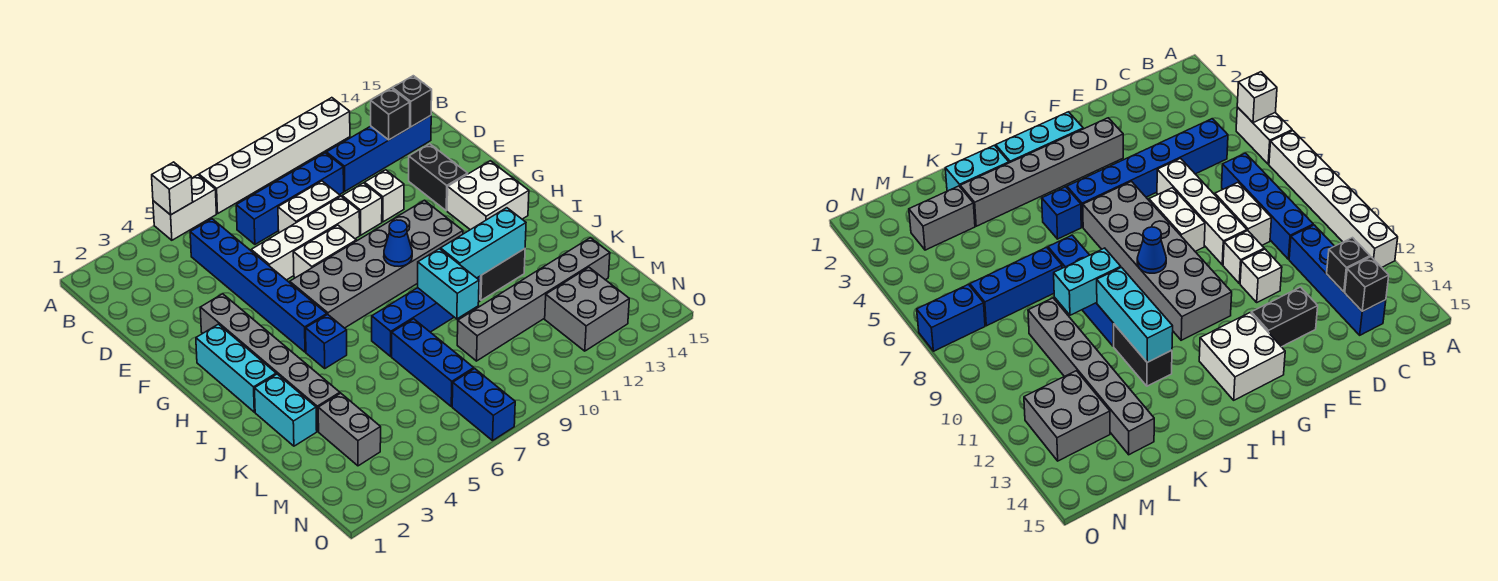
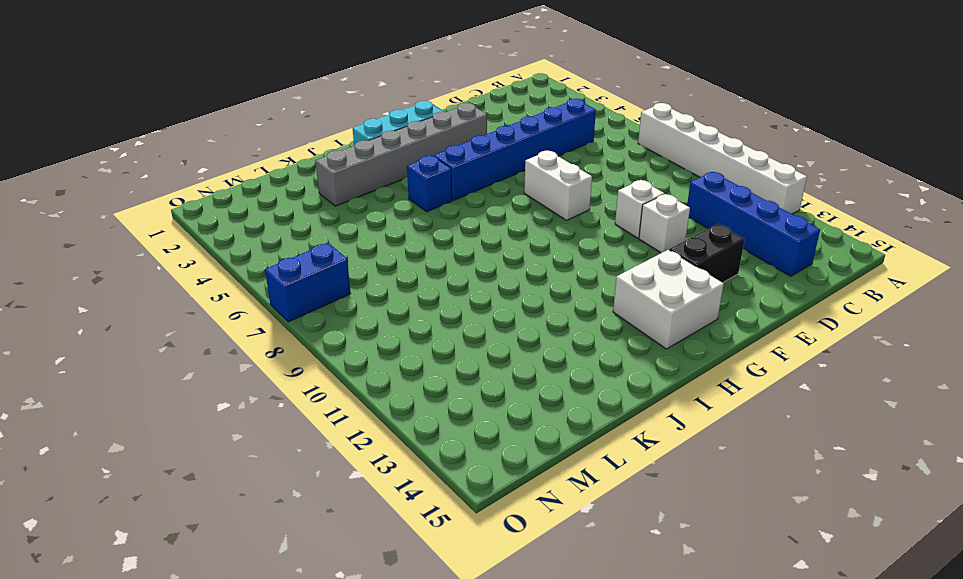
none -> white brick A5:A6 level 1
none -> blue brick C7:C10 level 1
none -> white brick D8:D9 level 1
none -> white brick E6:E9 level 1

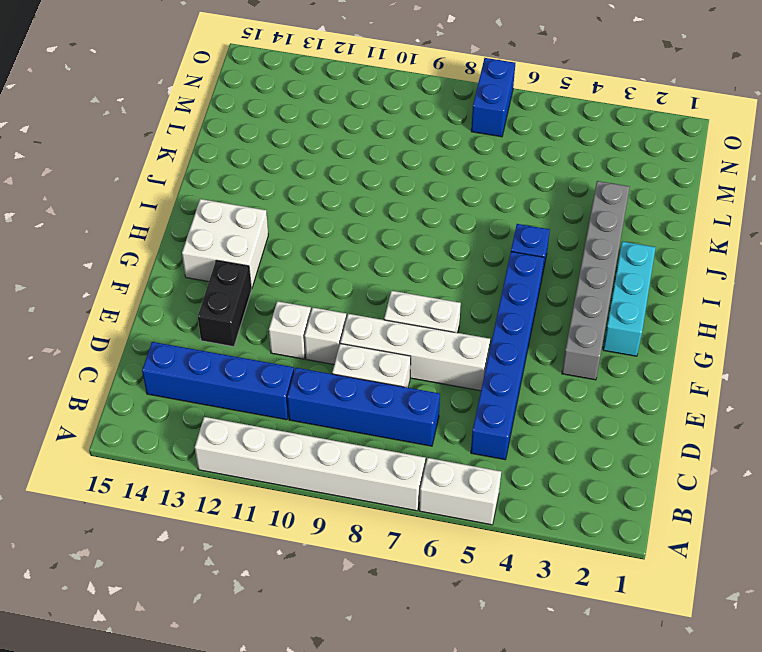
none -> grey brick G6:H11 level 1
none -> cyan brick J2:K2 level 1
none -> blue brick J7:J10 level 1
none -> black brick J11:J12 level 1

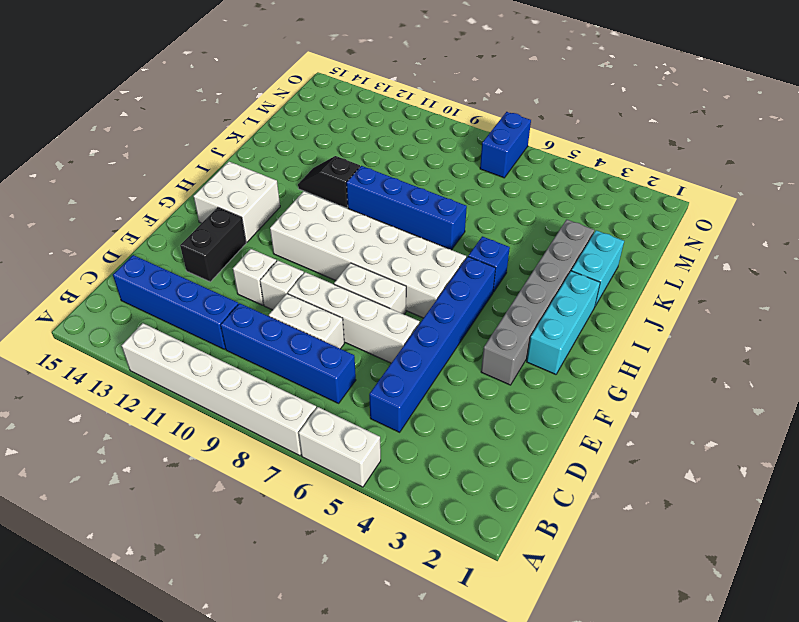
white brick G6:H11 level 1 -> grey brick G6:H11 level 1
black slope J11:J12 level 1 top 11 -> black brick J11:J12 level 1
none -> blue brick K7:M7 level 1
none -> grey brick L3:M3 level 1
none -> grey brick L9:L14 level 1
none -> grey brick M12:N13 level 1

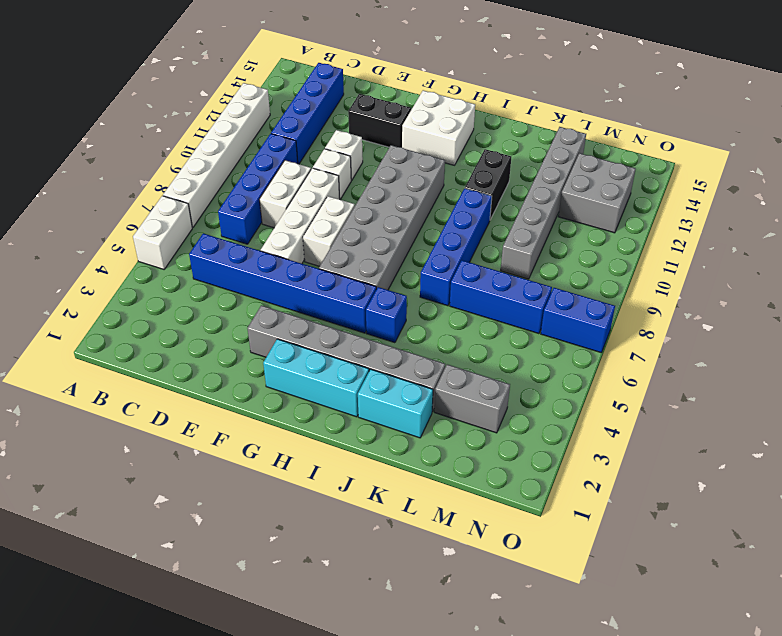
none -> white brick A5 level 2
none -> black brick C13 level 2
none -> black brick C14 level 2
none -> blue cone H9 level 2

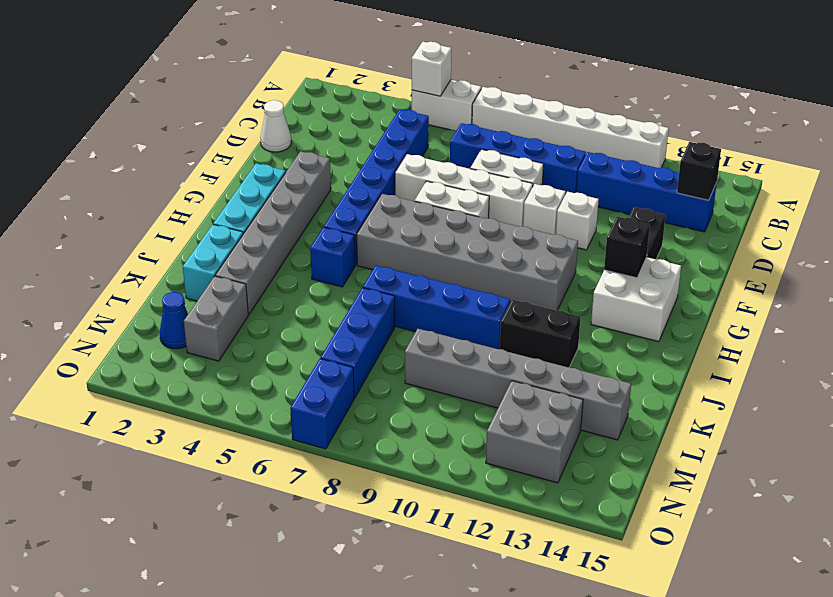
white cone D1 level 1 -> none
black brick G13 level 2 -> black brick C13 level 2
blue cone M2 level 1 -> blue cone H9 level 2
none -> cyan brick J9:K9 level 2
none -> cyan brick J10:J12 level 2

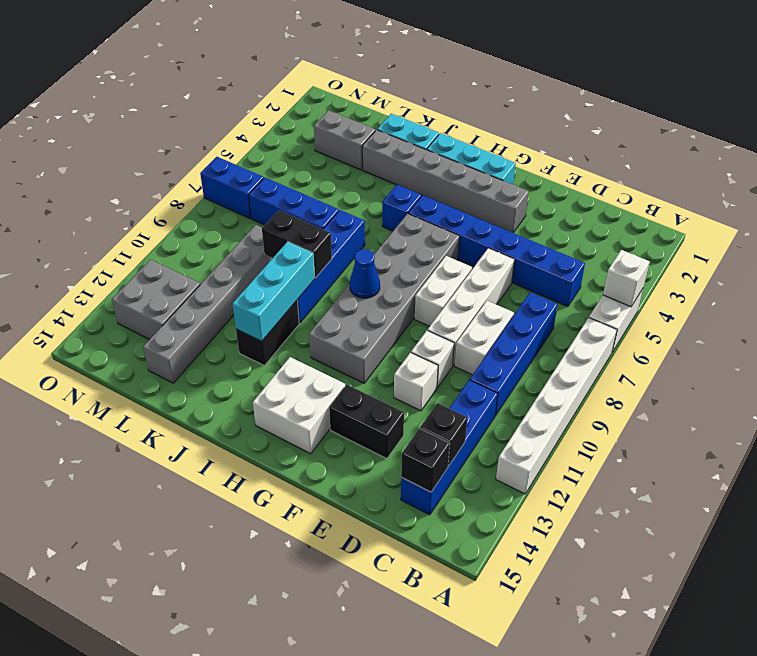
black brick J9:K9 level 2 -> cyan brick J9:K9 level 2

